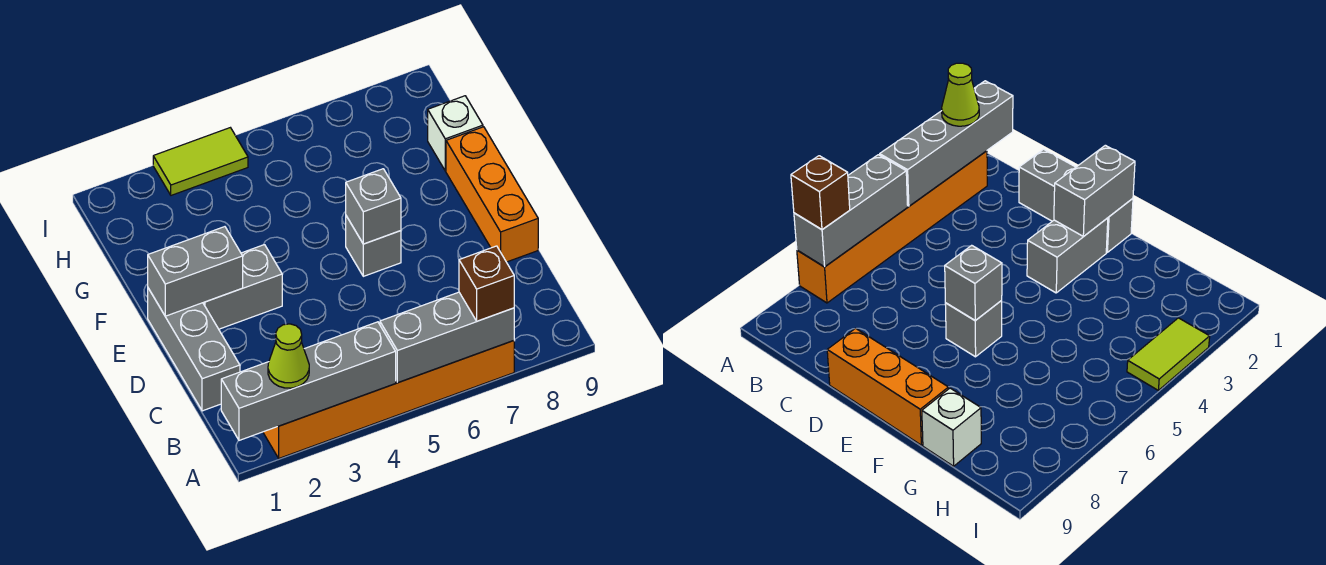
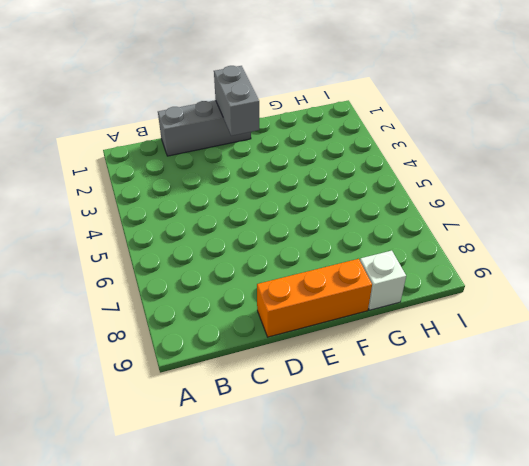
none -> orange brick A2:A7 level 1
none -> grey brick E2:E3 level 1
none -> grey brick E6 level 1

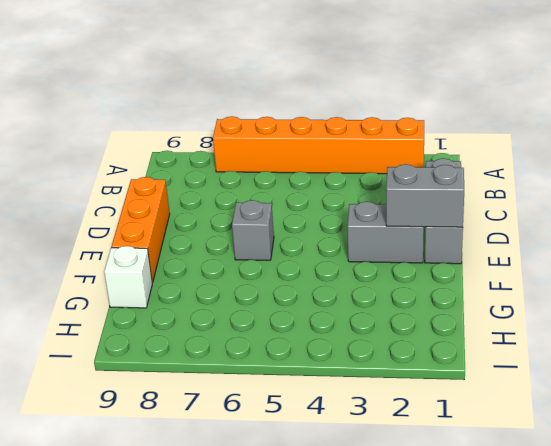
none -> lime tile I3:I4 level 1
none -> grey brick A1:A4 level 2
none -> grey brick A5:A7 level 2

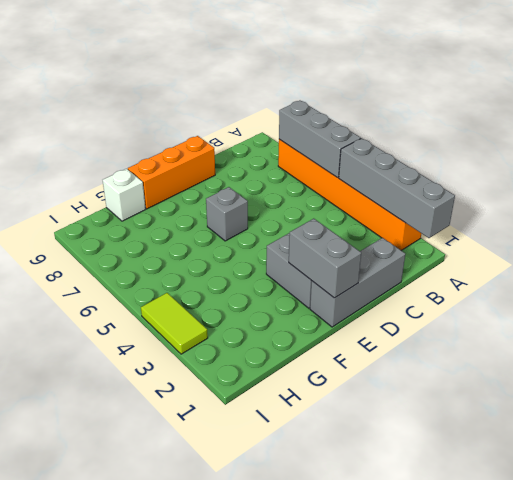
none -> grey brick E6 level 2
none -> lime cone A2 level 3
none -> brown brick A7 level 3

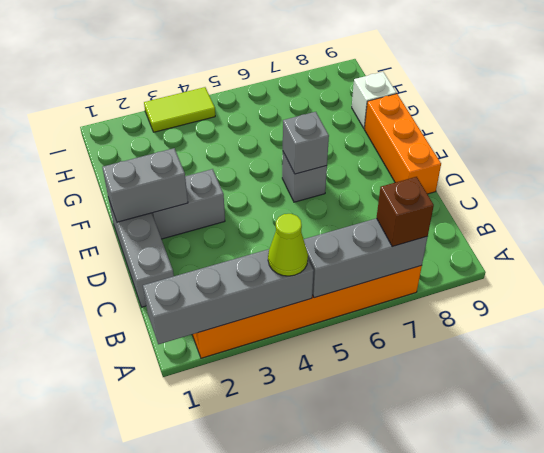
lime cone A4 level 3 -> lime cone A2 level 3

